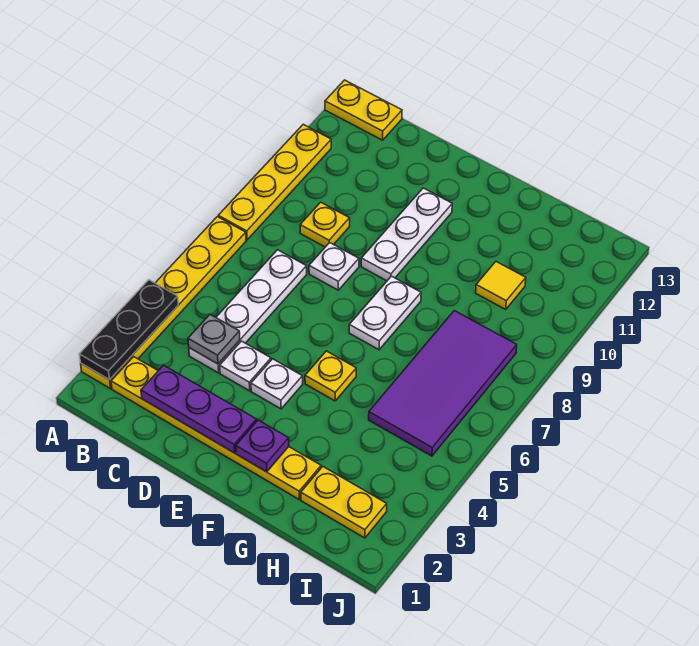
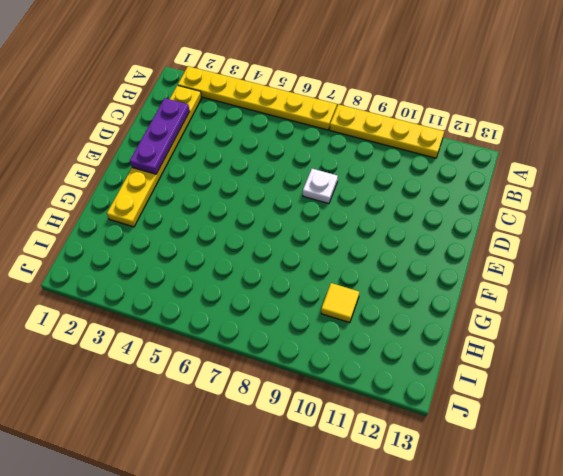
none -> yellow plate A13:B13 level 1
none -> white plate C4:C7 level 1
none -> yellow plate C9 level 1

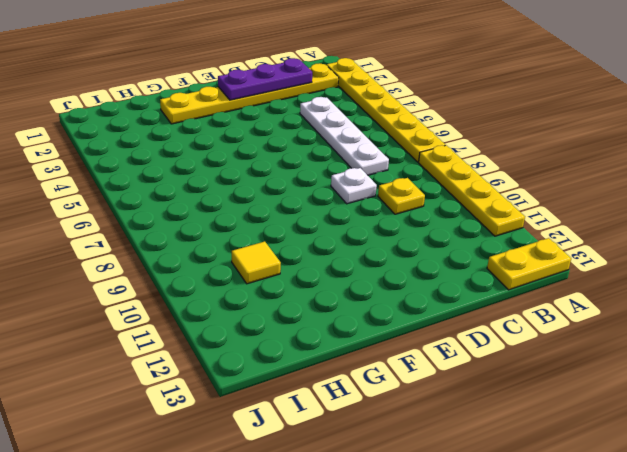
none -> white plate D4 level 1
none -> white plate E4 level 1
none -> white plate E9:E11 level 1

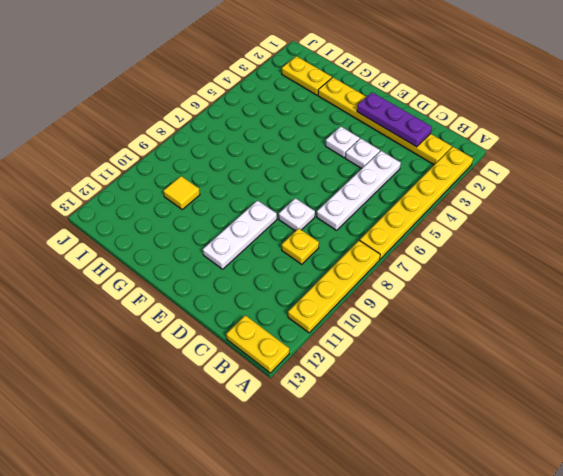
none -> yellow plate F5 level 1
none -> white plate F7:F8 level 1
none -> purple tile H5:I8 level 1

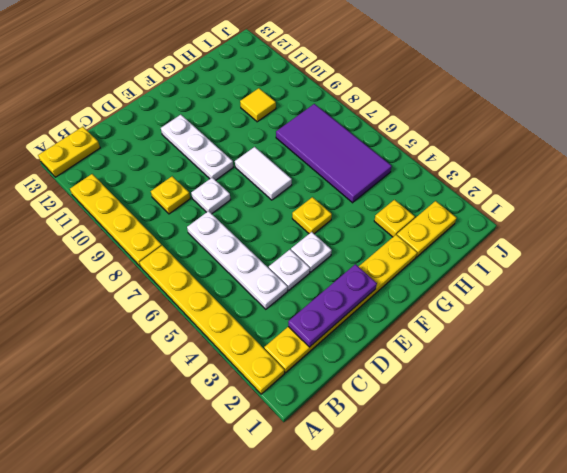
white tile F7:F8 level 1 -> white plate F7:F8 level 1
yellow plate H3 level 1 -> none
none -> black plate A2:A4 level 2
none -> grey plate C4 level 2
none -> purple plate F2 level 2

